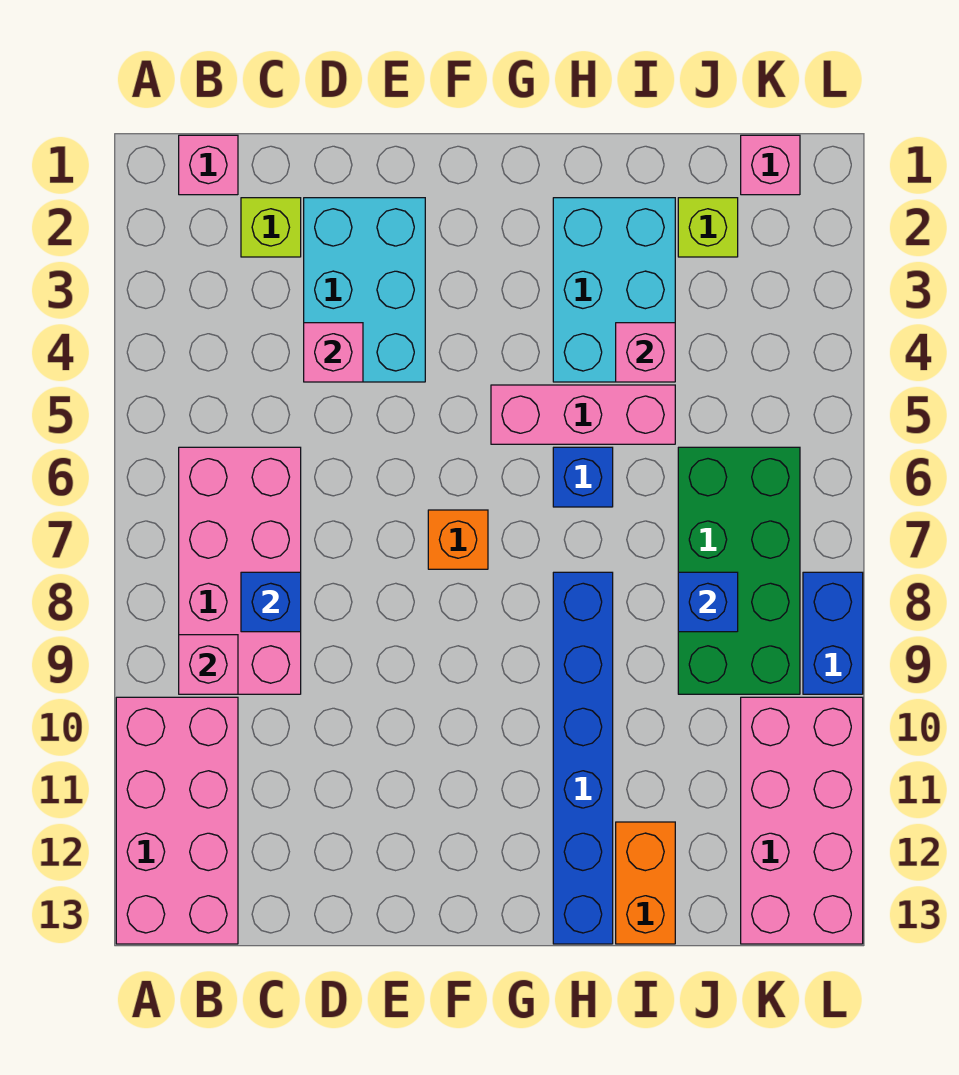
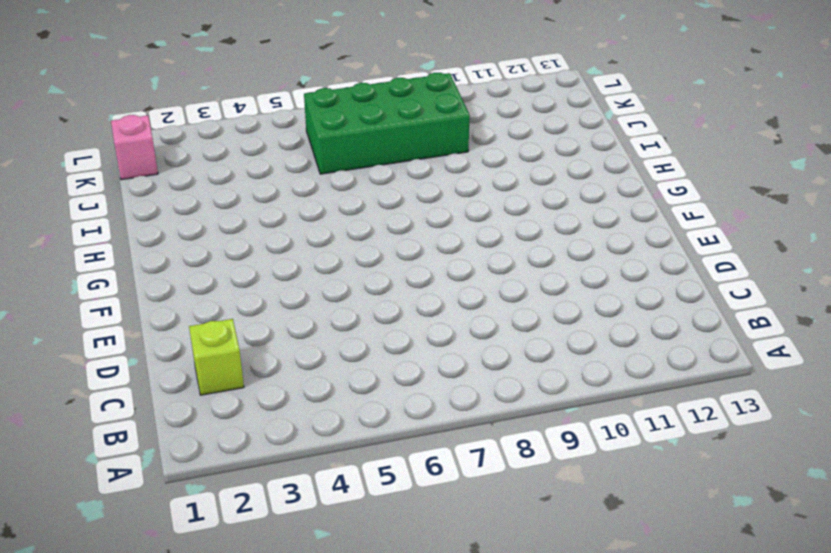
none -> pink brick A10:B13 level 1
none -> pink brick B1 level 1
none -> pink brick B6:C9 level 1

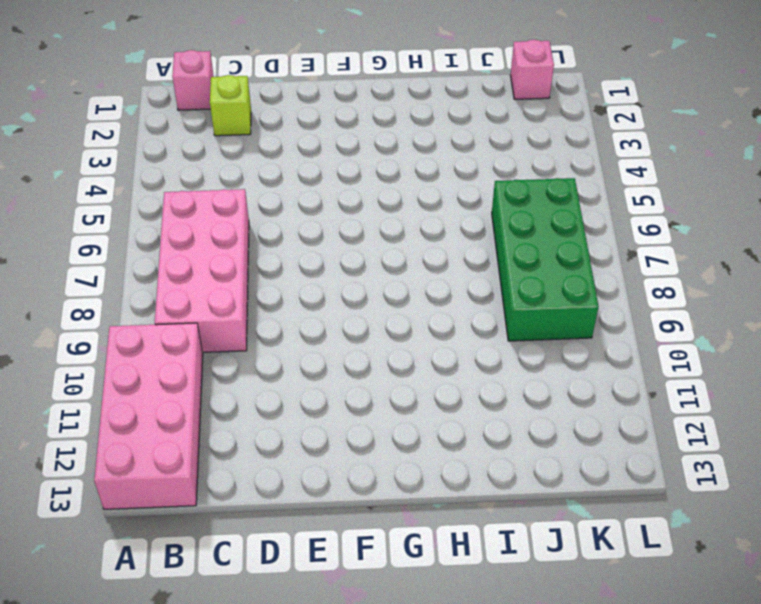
none -> cyan brick D2:E4 level 1
none -> orange brick F7 level 1
none -> pink brick G5:I5 level 1

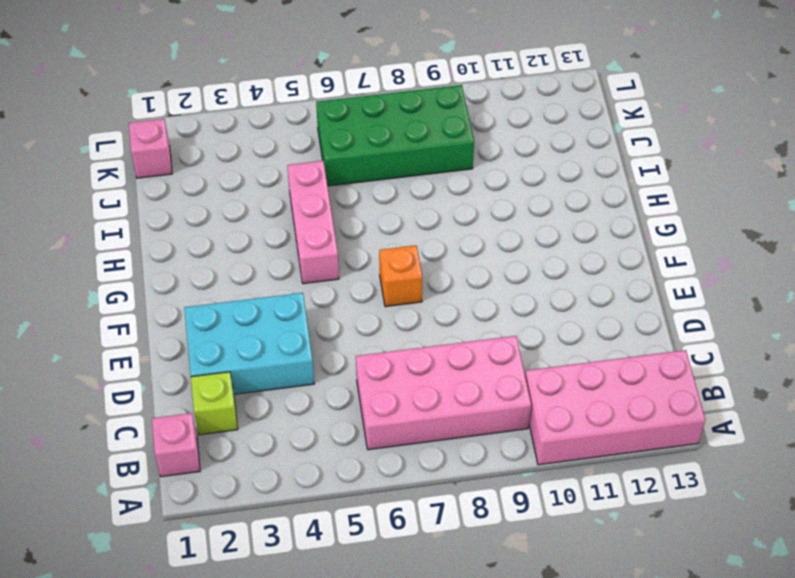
none -> cyan brick H2:I4 level 1
none -> blue brick H6 level 1
none -> blue brick H8:H13 level 1

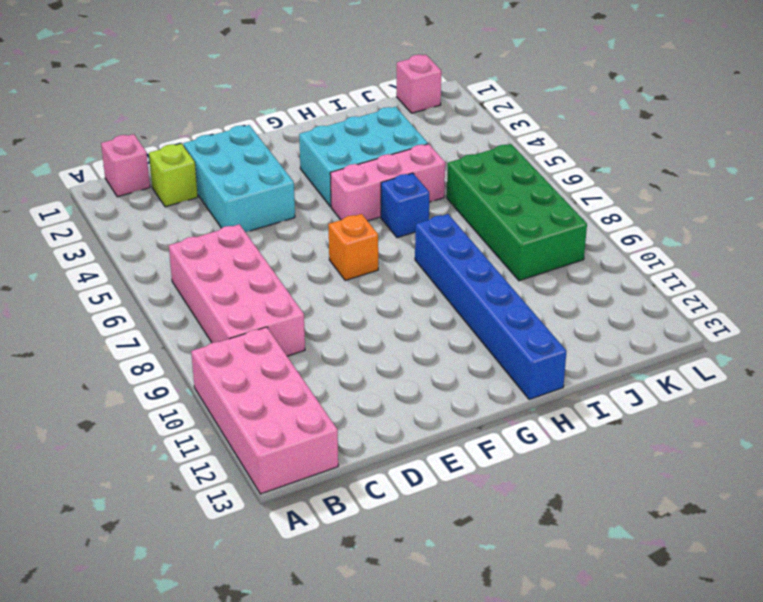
cyan brick G3:I4 level 1 -> cyan brick H2:I4 level 1
none -> orange brick I12:I13 level 1
none -> lime brick J2 level 1
none -> pink brick K10:L13 level 1

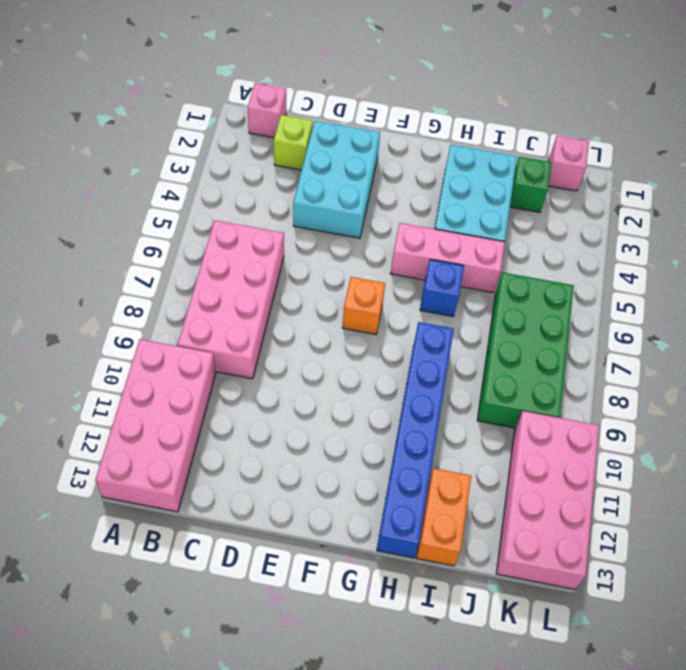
green brick J2 level 1 -> lime brick J2 level 1
none -> blue brick L8:L9 level 1
none -> pink brick B9 level 2
none -> blue brick C8 level 2

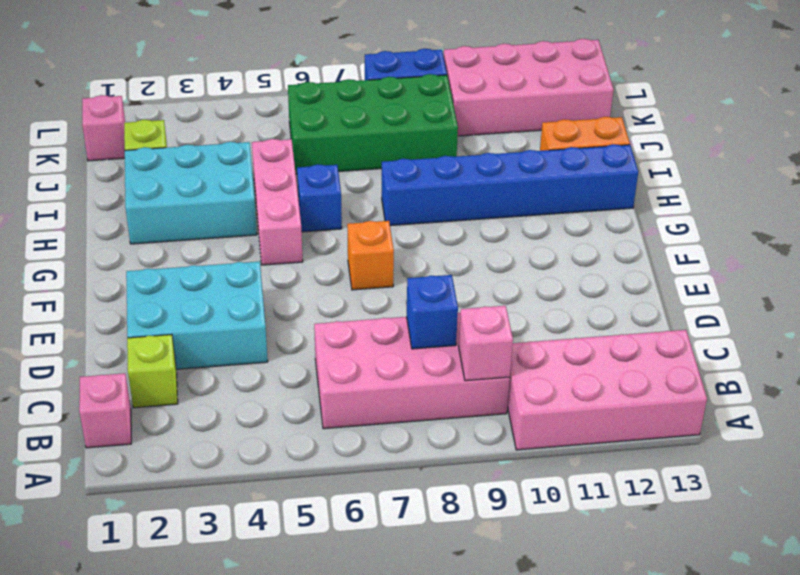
none -> pink brick D4 level 2
none -> pink brick I4 level 2
none -> blue brick J8 level 2

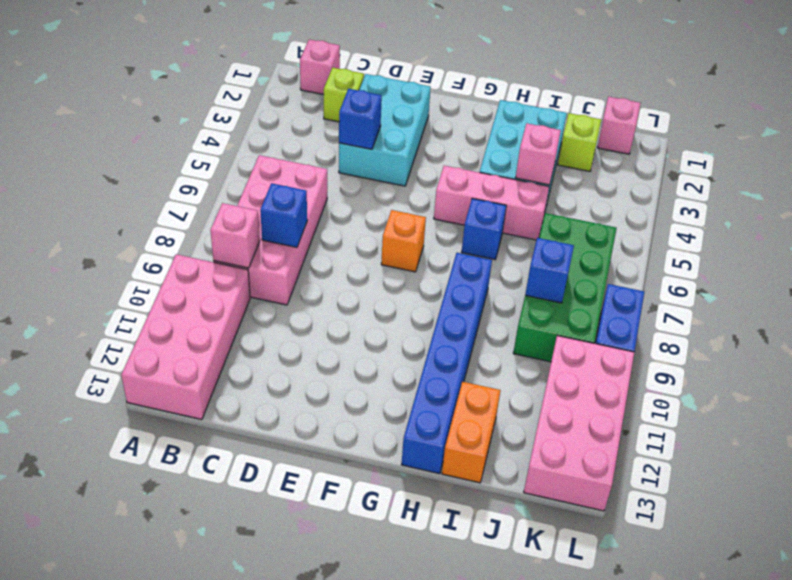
blue brick D4 level 2 -> pink brick D4 level 2

